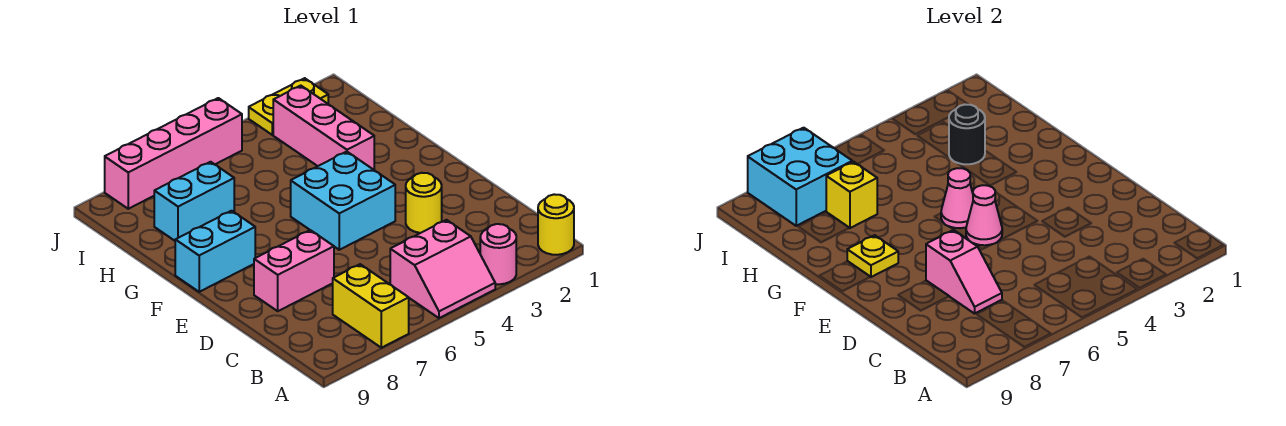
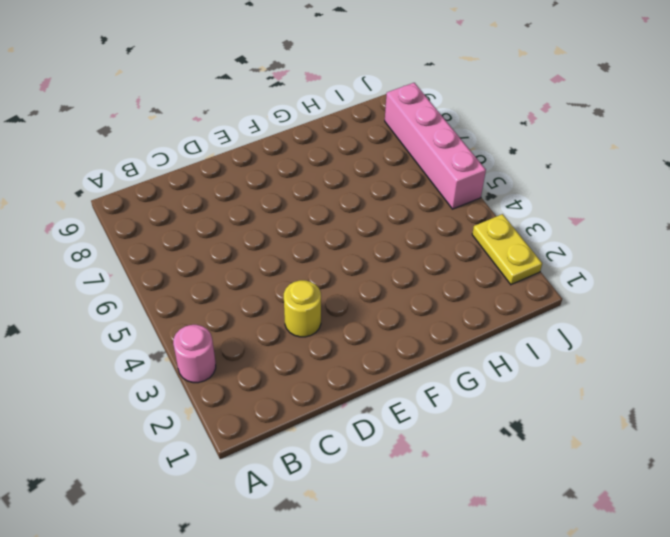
none -> yellow round brick A1 level 1
none -> pink slope A4:B5 level 1 top B
none -> yellow brick A7:B7 level 1

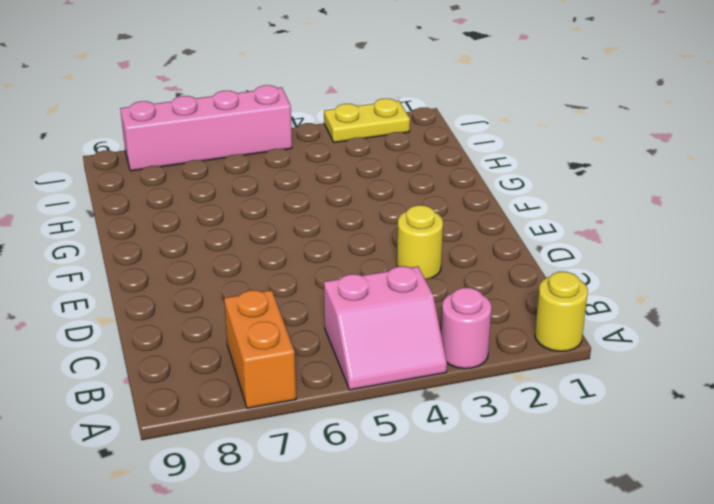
orange brick A7:B7 level 1 -> yellow brick A7:B7 level 1
none -> pink brick D7:D8 level 1
none -> cyan brick E4:F5 level 1
none -> cyan brick F8:F9 level 1

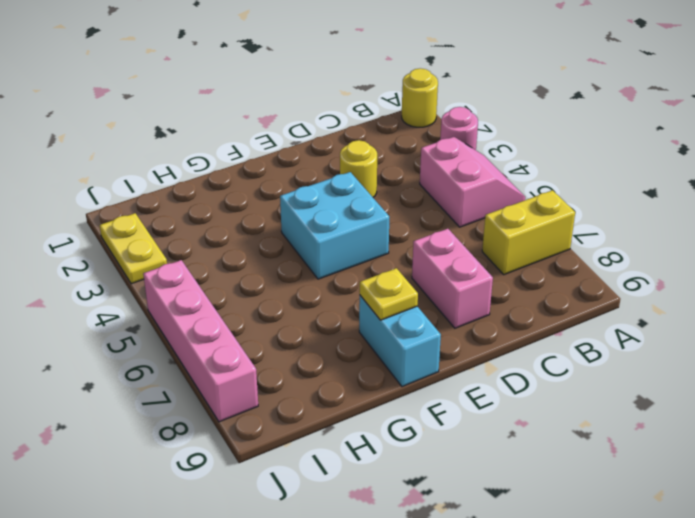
none -> pink brick G3:I3 level 1
none -> cyan brick H7:H8 level 1
none -> pink slope C7:D7 level 2 top D

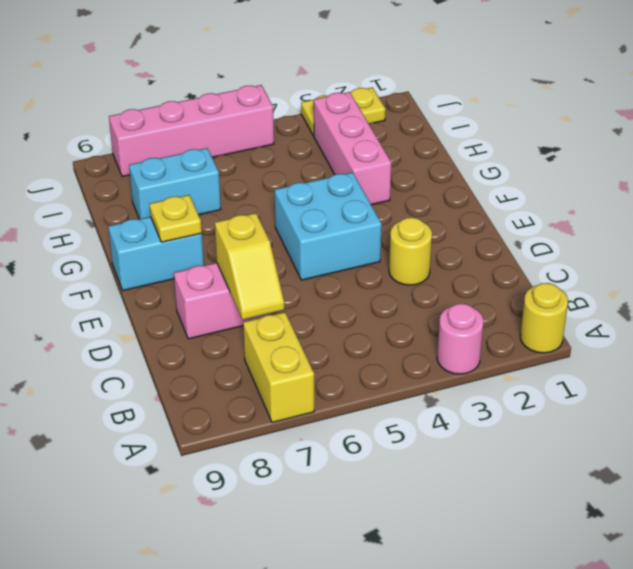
yellow slope C7:D7 level 2 top D -> pink slope C7:D7 level 2 top D
none -> pink slope A4:B5 level 1 top B
none -> pink cone E5 level 2
none -> pink cone F5 level 2

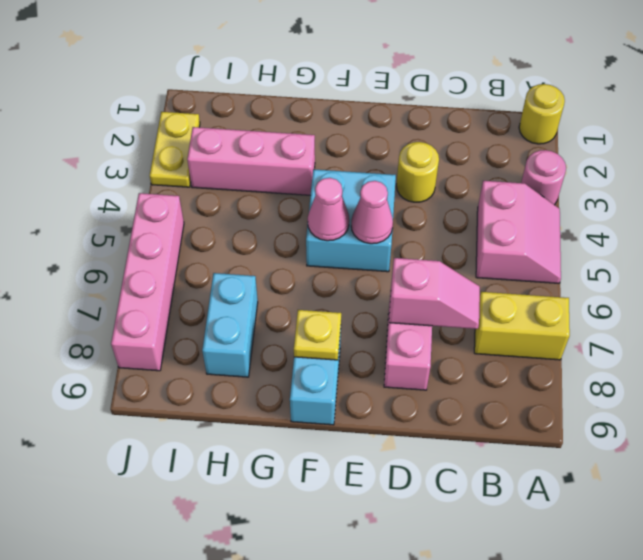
none -> black round brick H3 level 2
none -> yellow brick H7 level 2
none -> cyan brick I7:J8 level 2

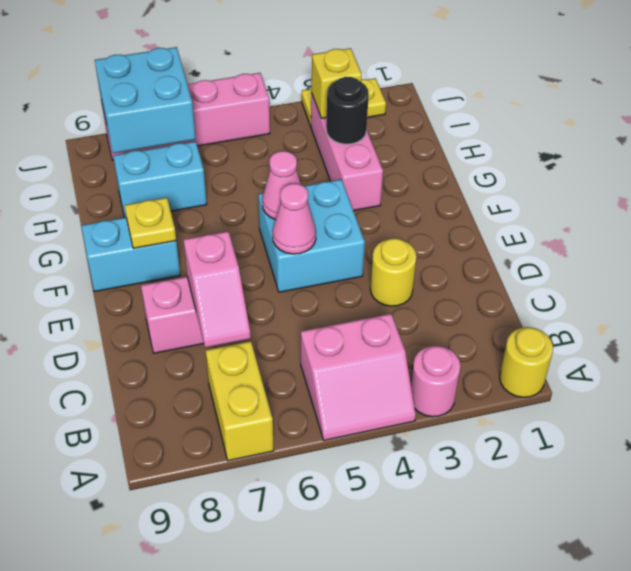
yellow brick I3 level 2 -> yellow brick H7 level 2

